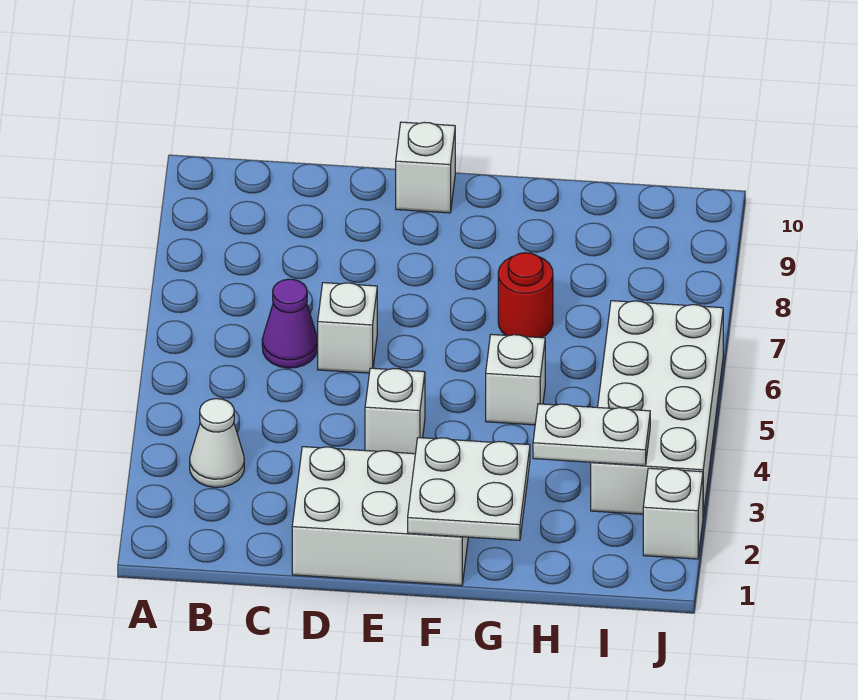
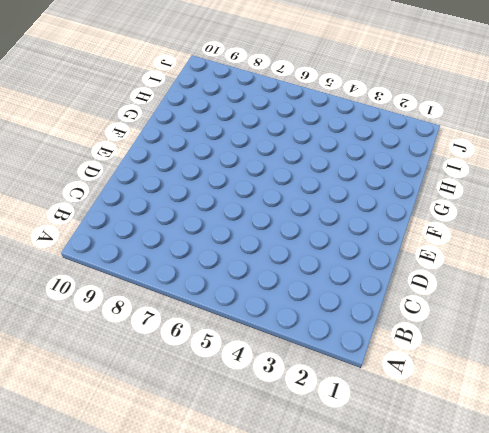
none -> white cone B3 level 1
none -> purple cone C6 level 1
none -> white brick D1:F2 level 1

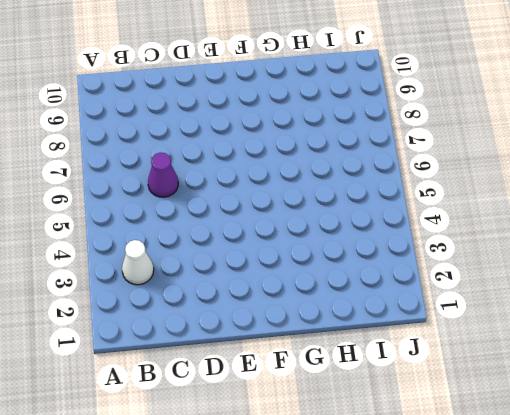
none -> white brick D1:F2 level 1
none -> white brick D6 level 1
none -> white brick E4 level 1

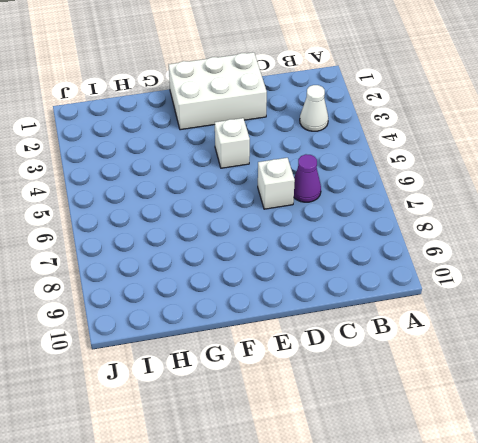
none -> white brick E10 level 1
none -> white brick G5 level 1
none -> red round brick G7 level 1

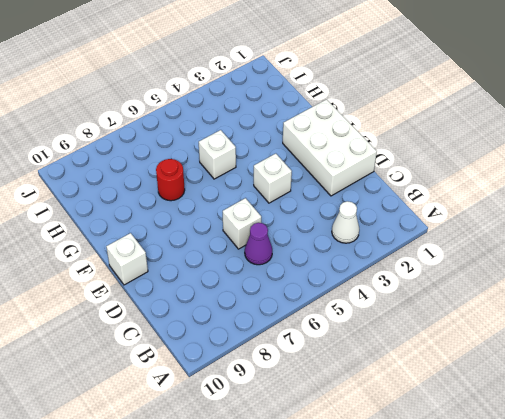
none -> white brick I3:J6 level 1
none -> white brick J2 level 1
none -> white plate F1:G2 level 2

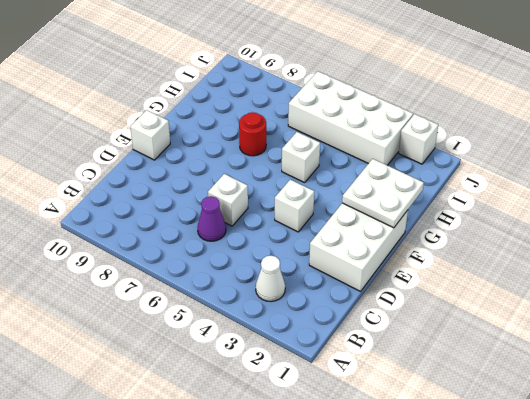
none -> white plate H3:I3 level 2

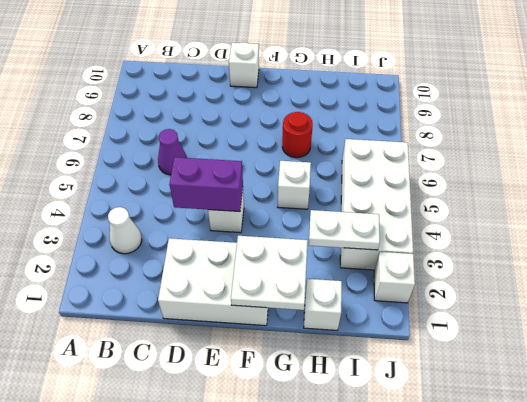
purple brick D4:E4 level 2 -> none
white brick H1 level 1 -> white brick D6 level 1

